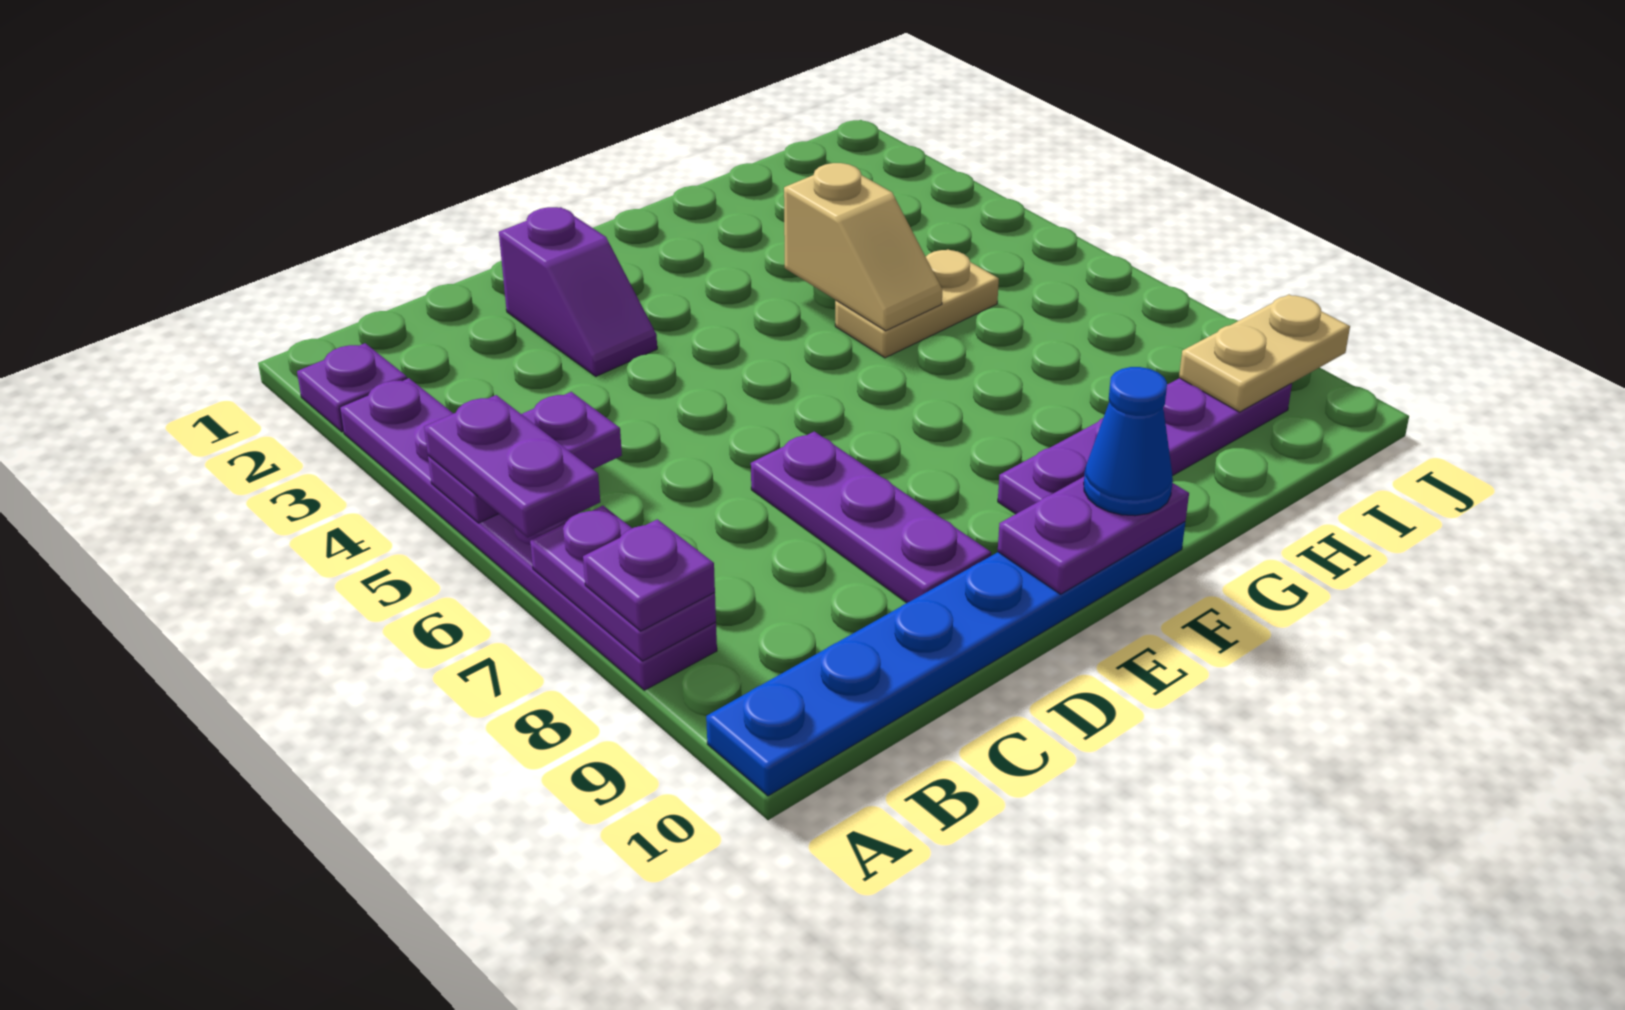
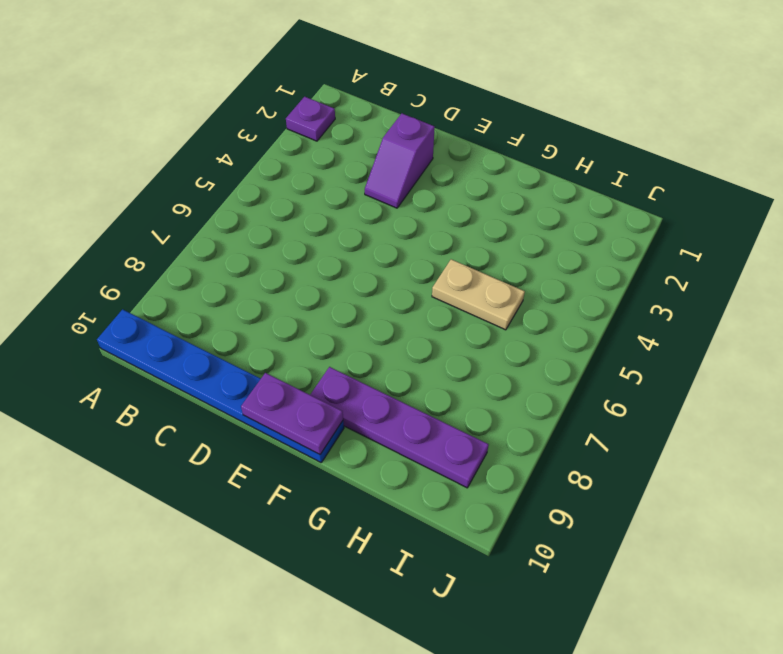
none -> purple plate A3:A8 level 1
none -> purple plate D7:D9 level 1
none -> purple plate A5:B5 level 2

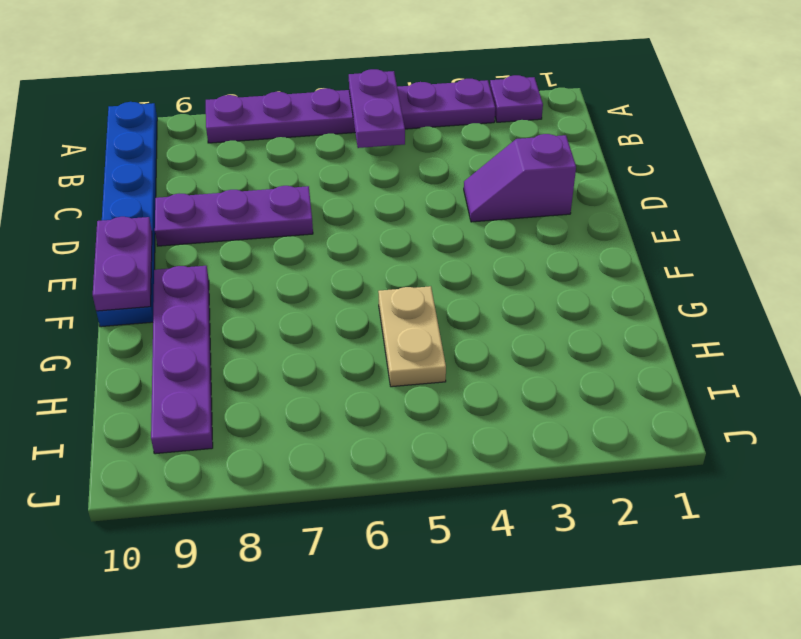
none -> purple plate A7:A8 level 2
none -> tan slope G4:G5 level 2 top 4
none -> tan plate I9:J9 level 2

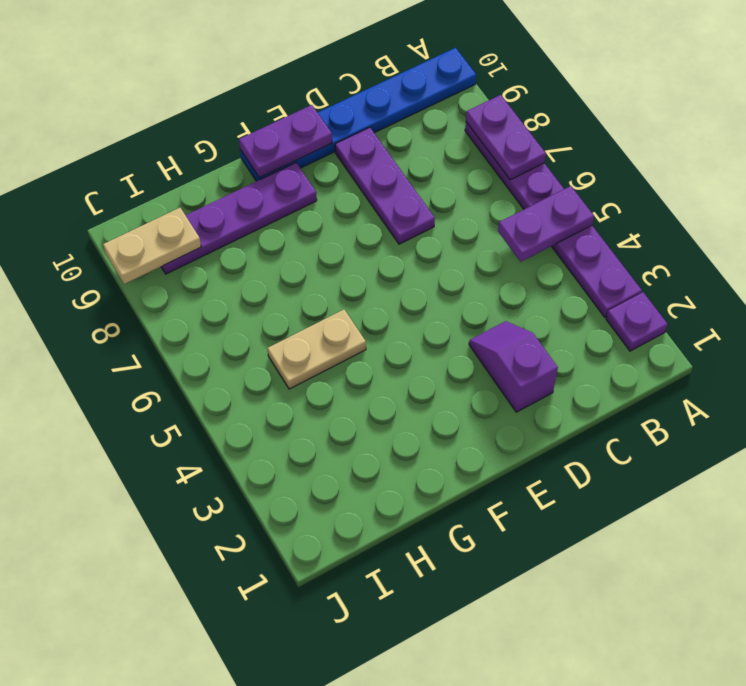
none -> tan slope G4:G5 level 2 top 4
none -> purple plate A5:A6 level 3
none -> purple plate A8 level 3

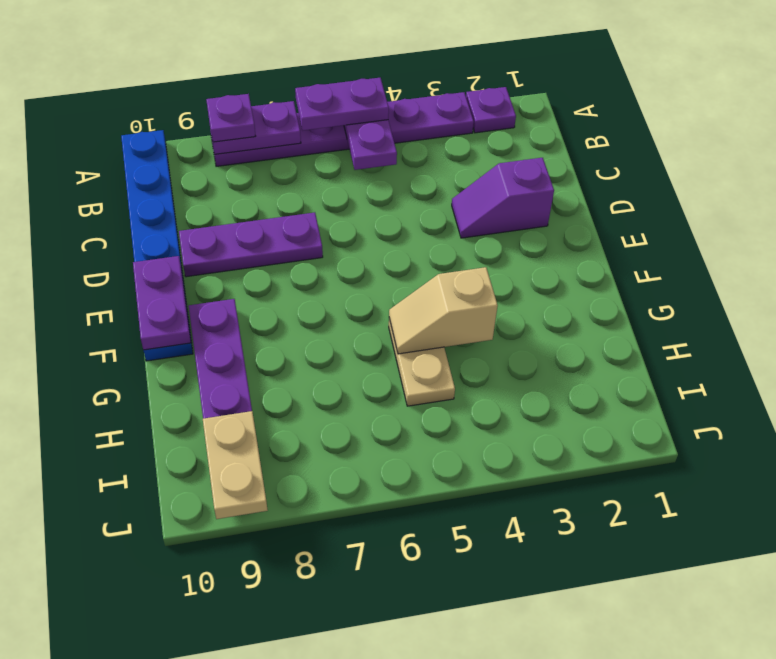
none -> blue cone F10 level 3

